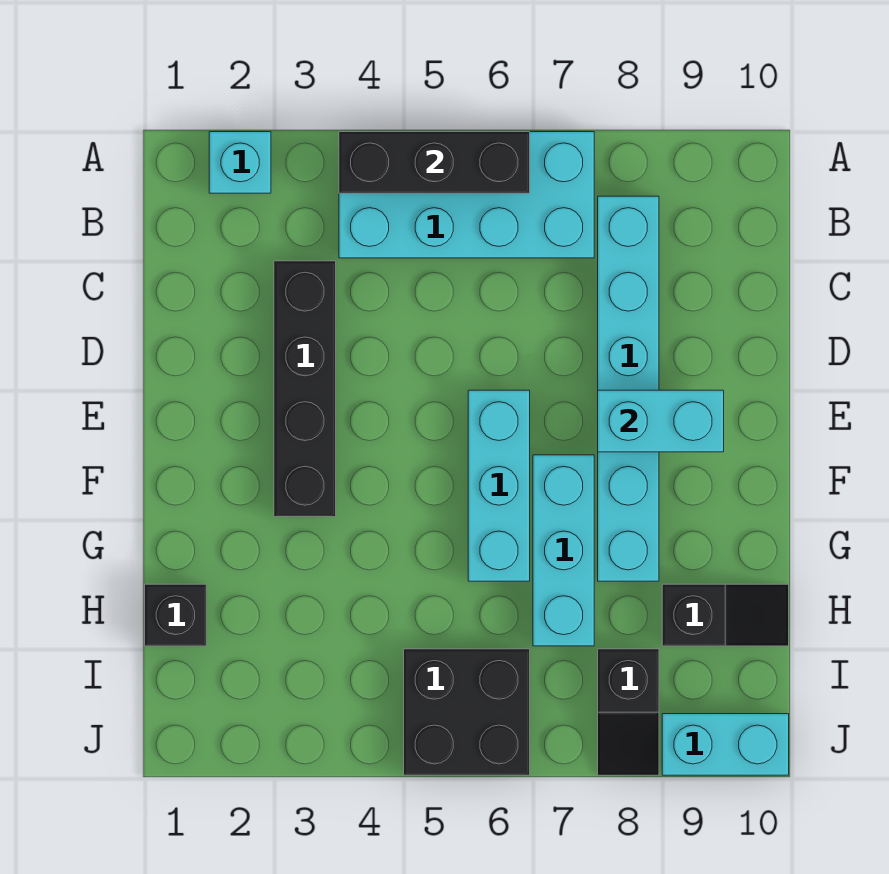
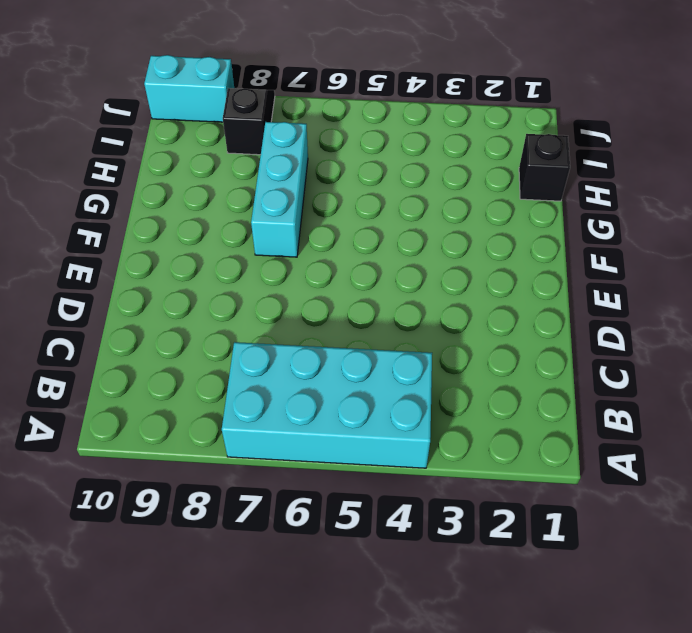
none -> cyan brick A2 level 1
none -> cyan brick B8:G8 level 1
none -> black brick C3:F3 level 1

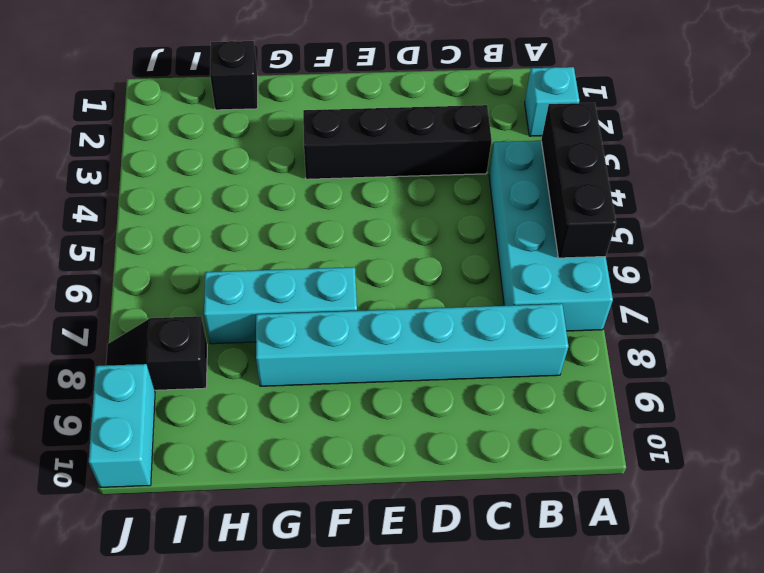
none -> cyan brick E6:G6 level 1
none -> black slope H9:H10 level 1 top 9
none -> black brick I5:J6 level 1

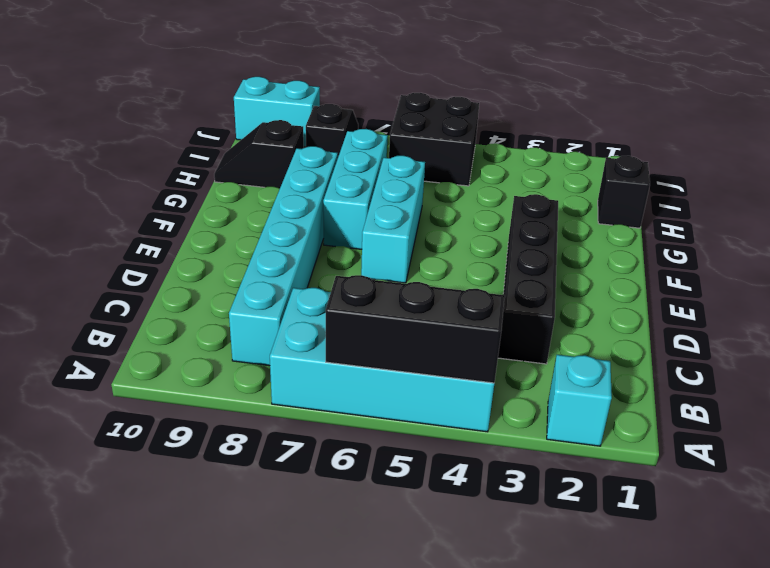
none -> cyan brick E8:E9 level 2

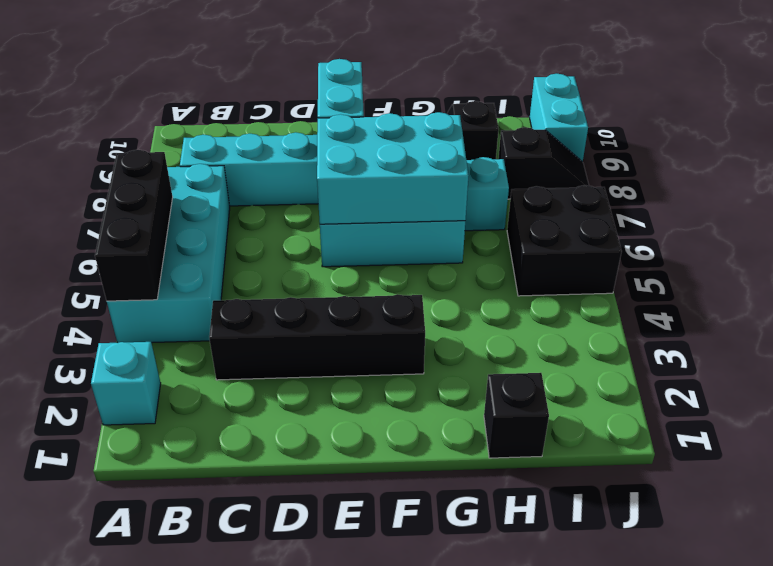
cyan brick E6:G7 level 2 -> none

